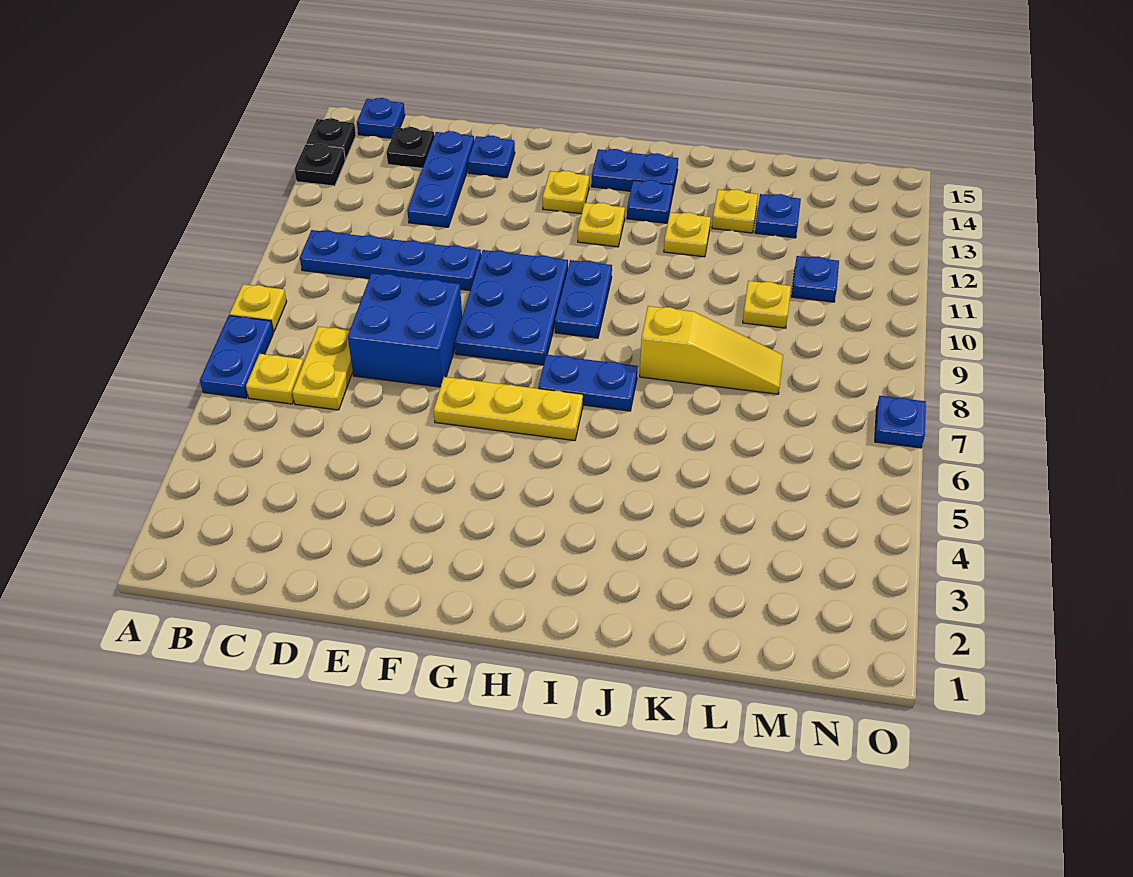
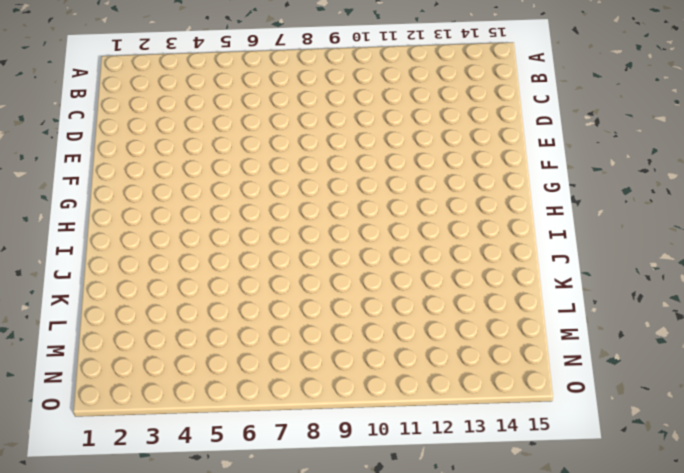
none -> blue plate A6:A7 level 1
none -> yellow plate A8 level 1
none -> black plate A13 level 1

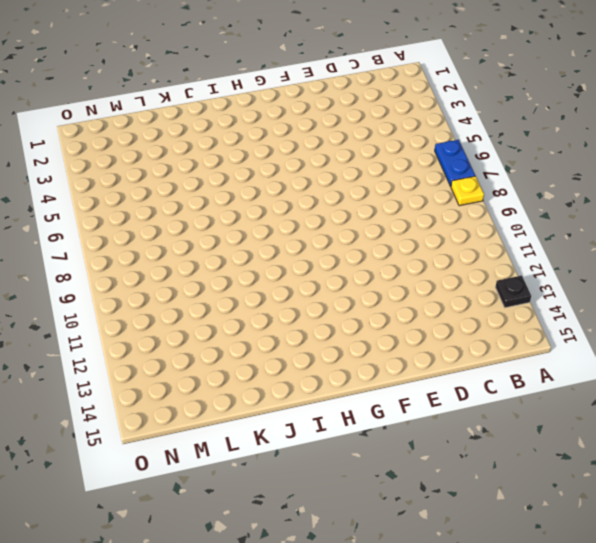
none -> black plate A14 level 1
none -> yellow plate B6 level 1
none -> blue plate B10:E10 level 1

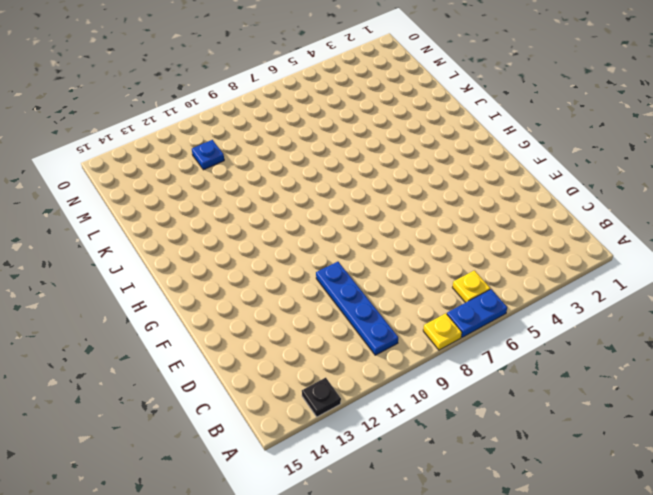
none -> black plate A14 level 1
none -> blue plate B15 level 1
none -> yellow plate C6:C7 level 1

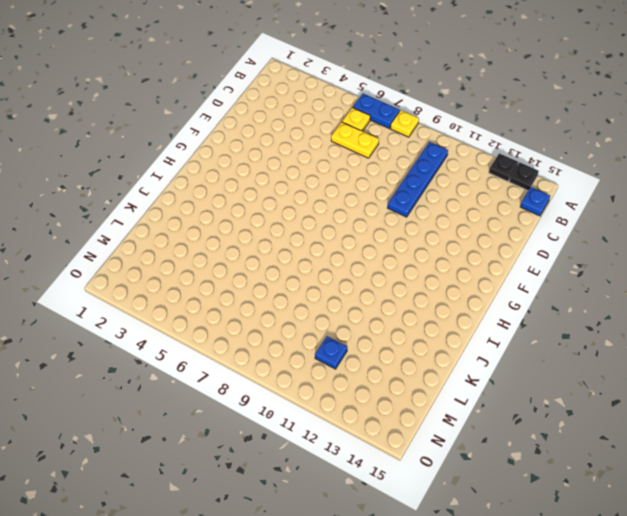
none -> black plate C14 level 1
none -> blue brick D7:E8 level 1
none -> blue plate D12:D14 level 1

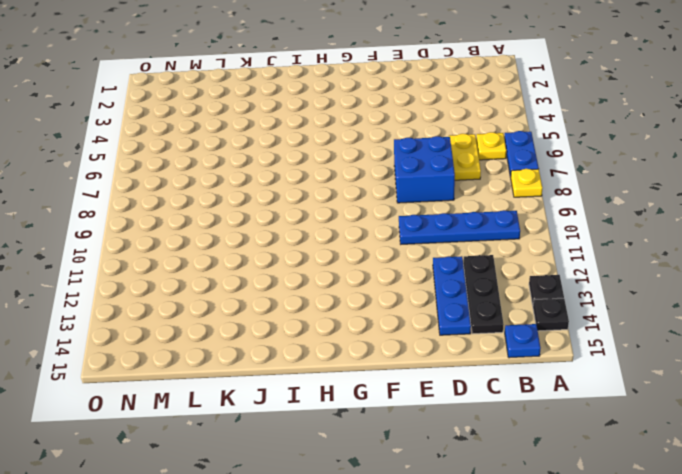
black plate C12:C14 level 1 -> black plate C14 level 1
none -> blue plate E14 level 1
none -> yellow plate F6:H6 level 1
none -> blue plate F8:G10 level 1

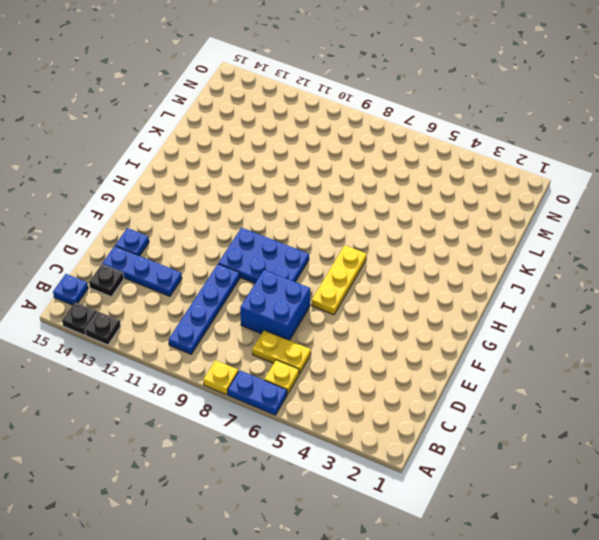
none -> yellow plate G13 level 1
none -> blue plate H7:I7 level 1
none -> blue plate H9:H10 level 1

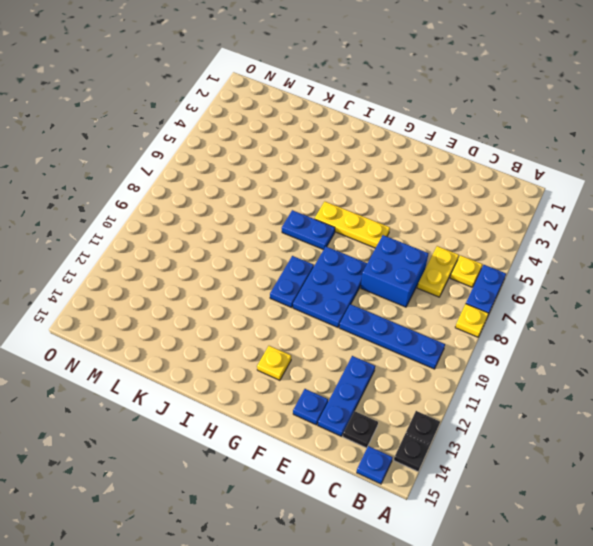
none -> yellow plate H12 level 1
none -> blue plate H14:I14 level 1
none -> blue plate I13 level 1

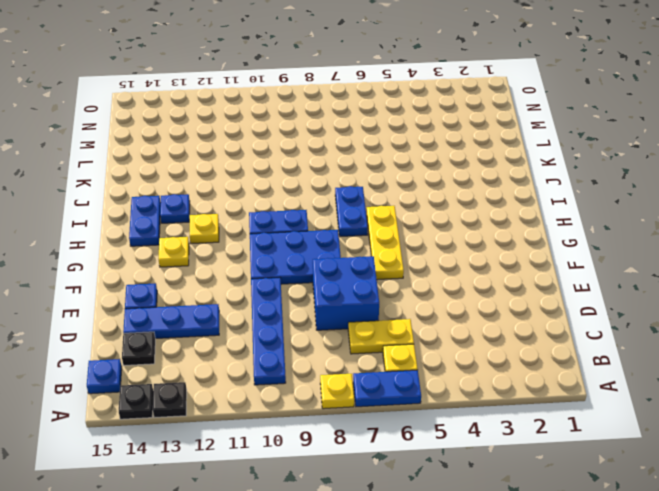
none -> yellow slope J8:L8 level 1 top J
none -> yellow plate J12 level 1
none -> yellow plate K13 level 1

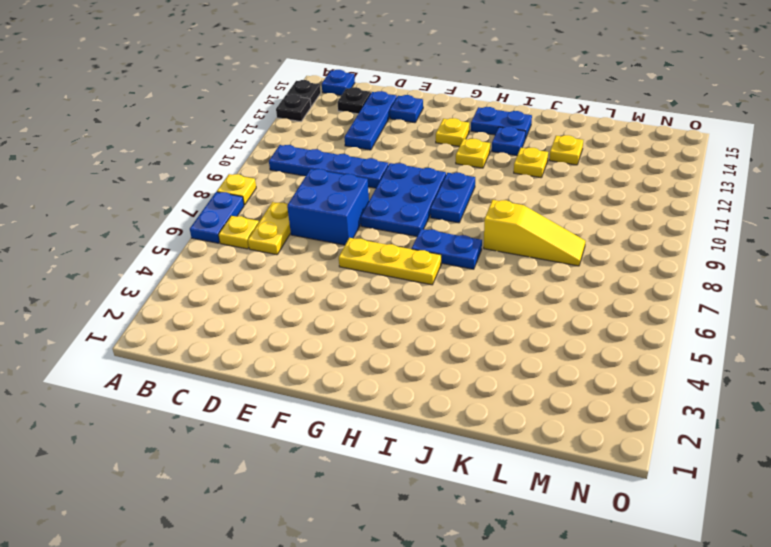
none -> yellow plate L10 level 1
none -> blue plate L13 level 1
none -> blue plate M11 level 1

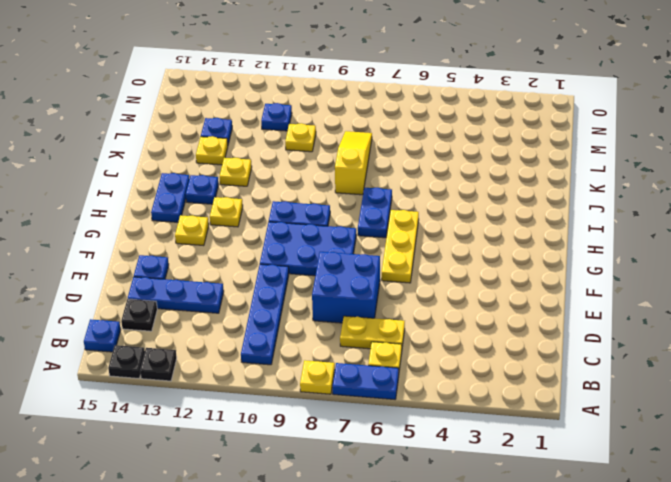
none -> blue plate O7 level 1

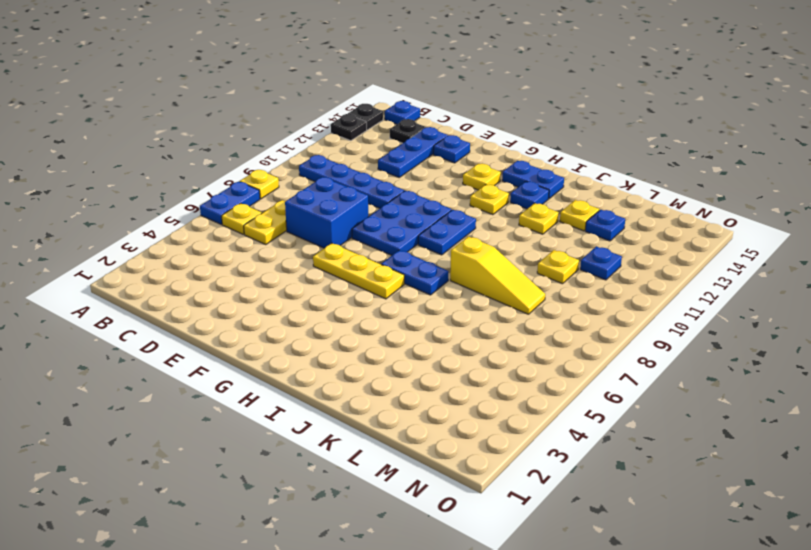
none -> blue plate O7 level 1

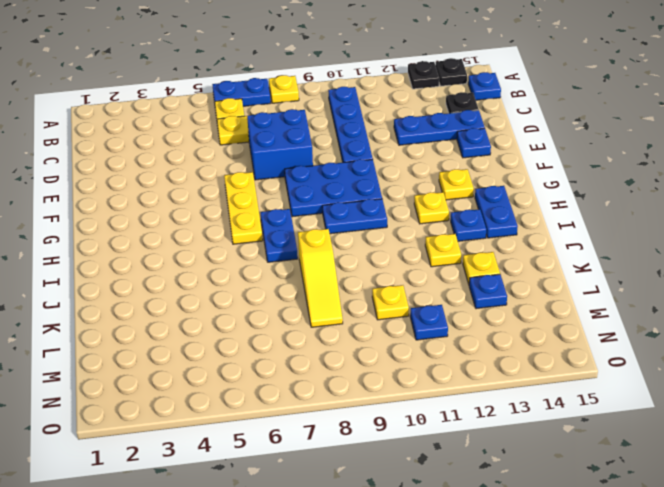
none -> blue plate O7 level 1

